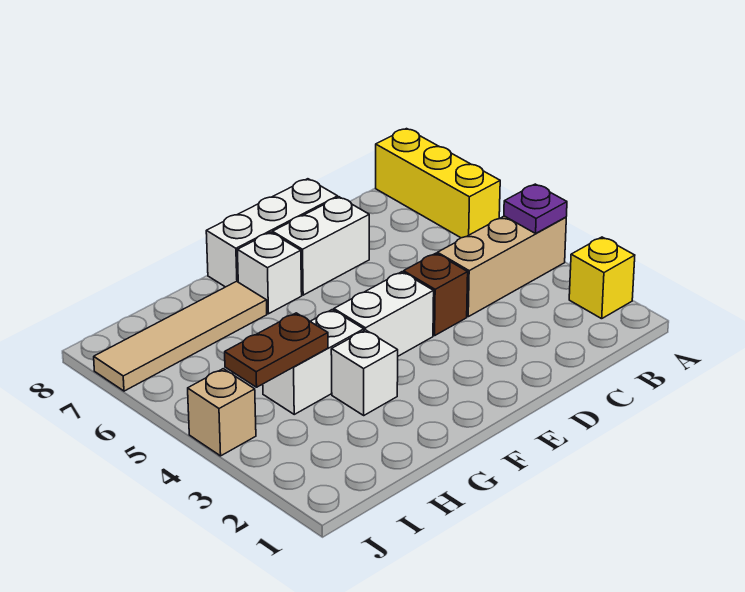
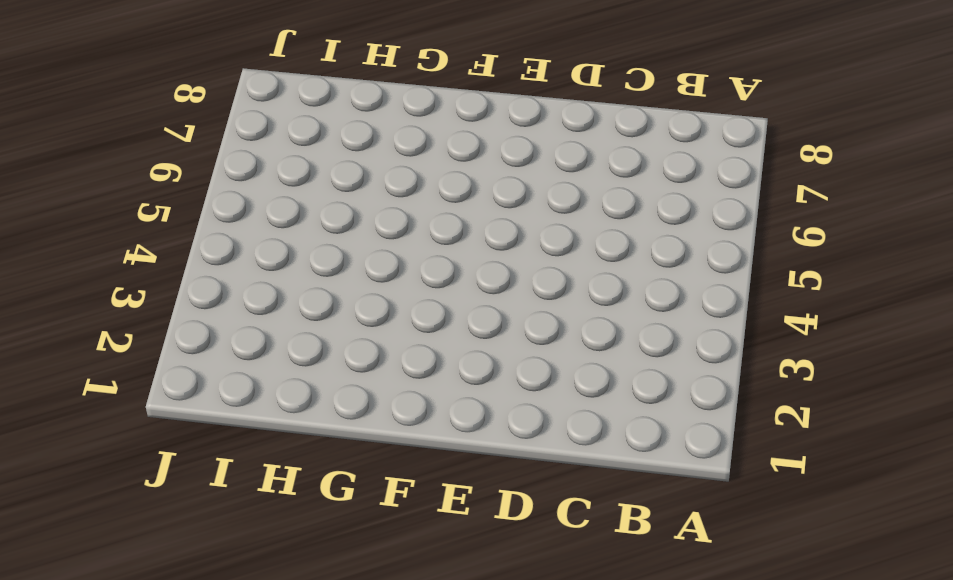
none -> yellow brick A2 level 1
none -> tan brick A4:C4 level 1
none -> yellow brick A6:A8 level 1

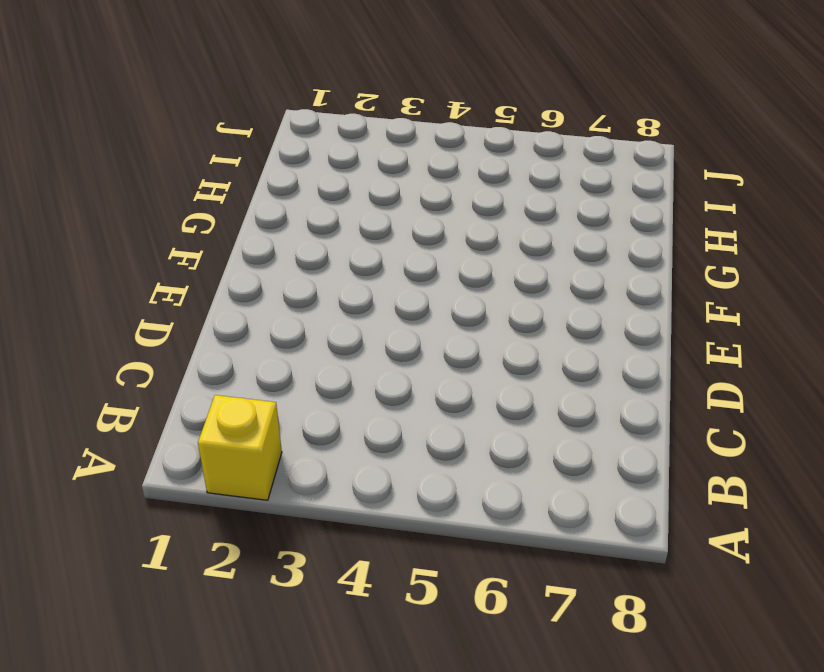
none -> tan brick A4:C4 level 1
none -> yellow brick A6:A8 level 1
none -> brown brick D4 level 1

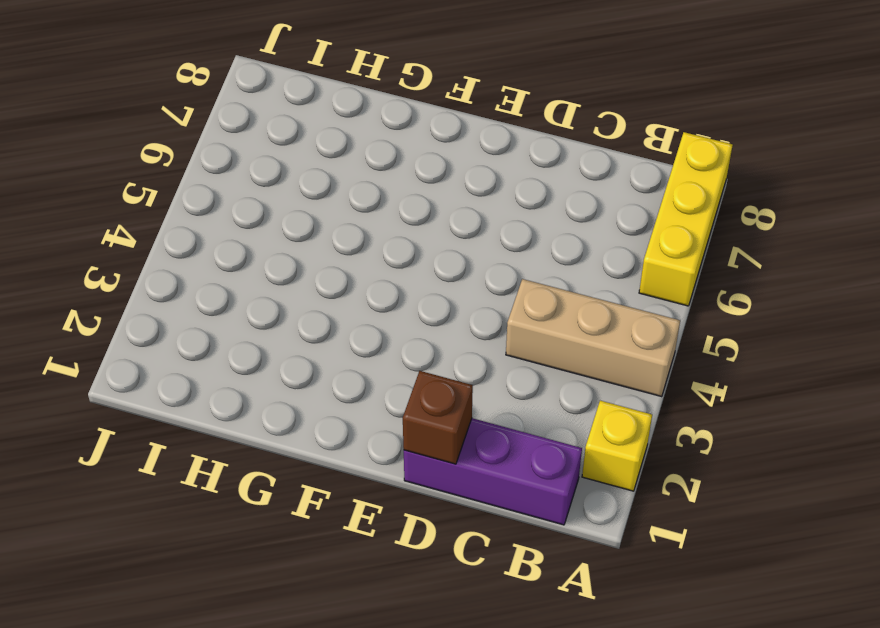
purple brick B1:D1 level 1 -> none
brown brick D1 level 2 -> brown brick D4 level 1
none -> white brick D7:E7 level 1
none -> white brick D8:F8 level 1
none -> white brick E4:F4 level 1

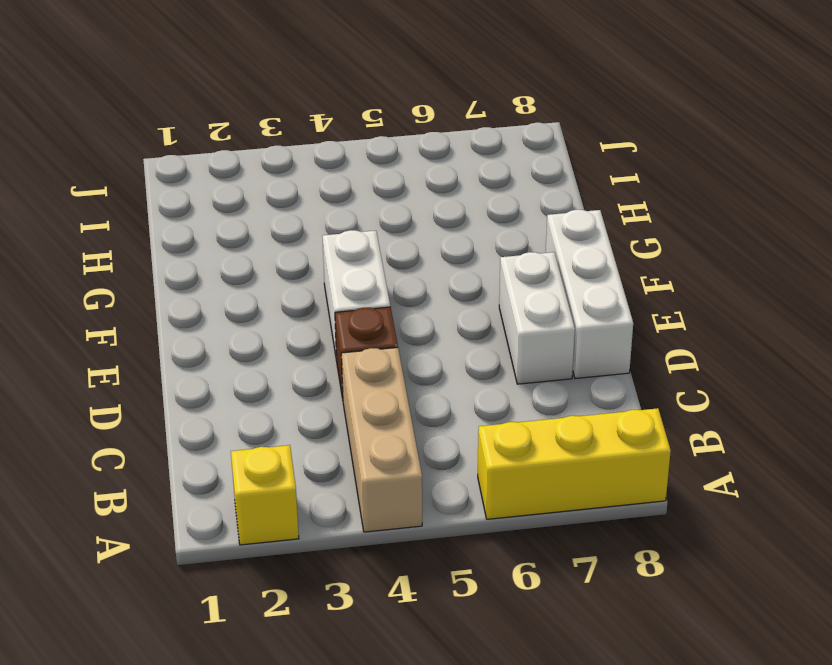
none -> white brick F7 level 1
none -> white brick G3 level 1
none -> white brick G4:H4 level 1

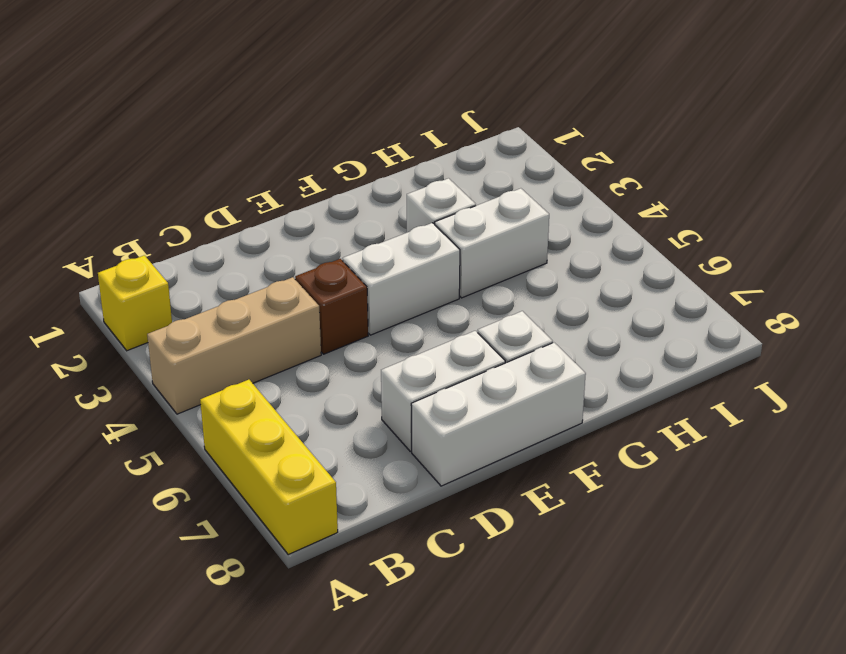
none -> tan tile G7:J7 level 1
none -> tan brick J4 level 1
none -> purple plate A4 level 2

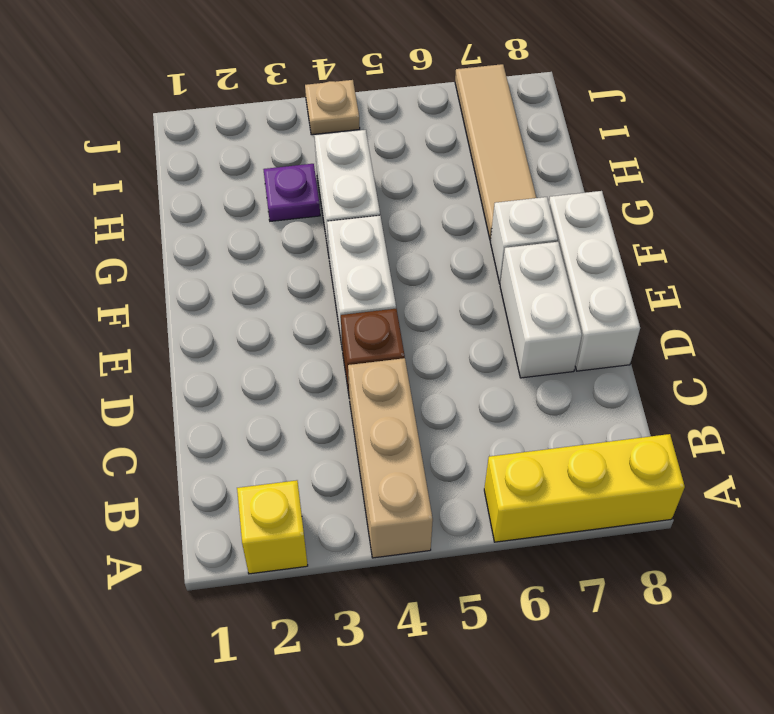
purple plate H3 level 1 -> purple plate A4 level 2
tan plate J4 level 1 -> tan brick J4 level 1
none -> white brick G3 level 1
none -> brown plate H4:I4 level 2

